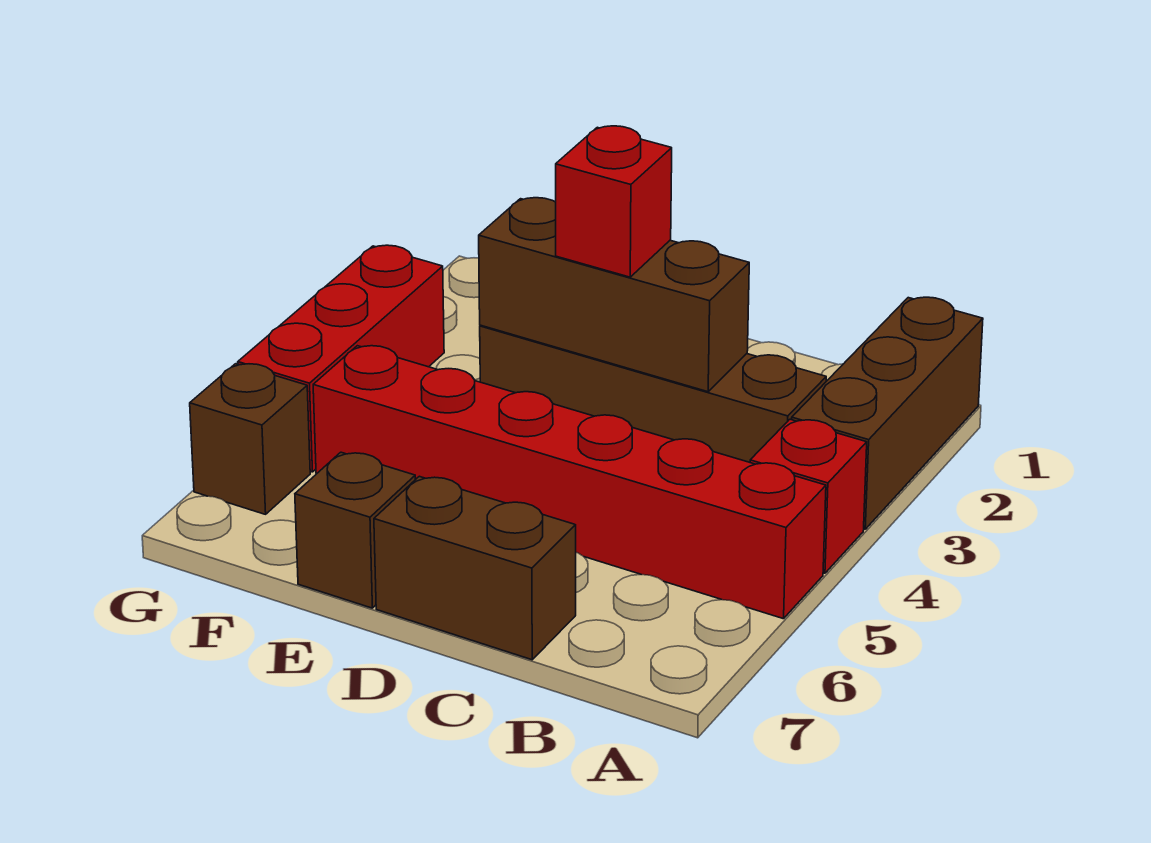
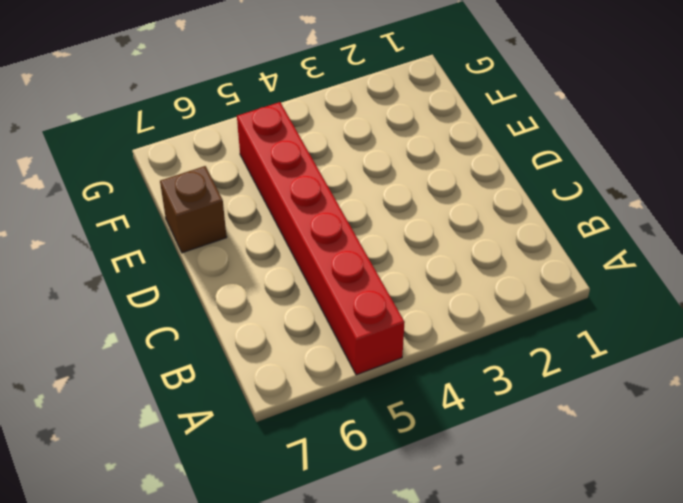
none -> brown brick A1:A3 level 1
none -> red brick A4 level 1

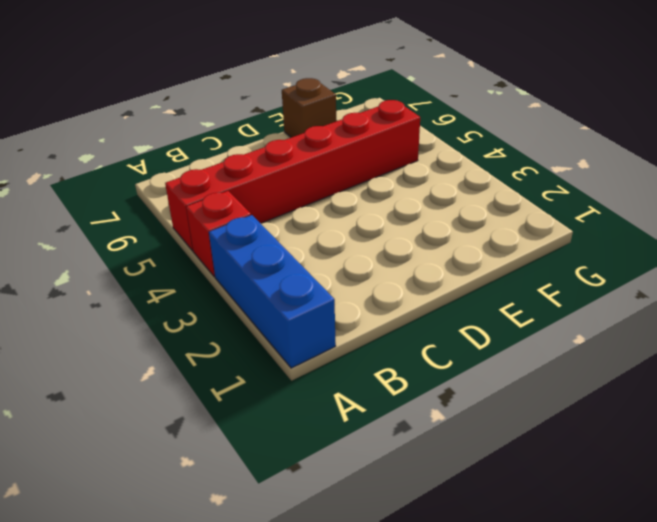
blue brick A1:A3 level 1 -> brown brick A1:A3 level 1
none -> brown brick B3:E3 level 1
none -> brown brick C7:D7 level 1

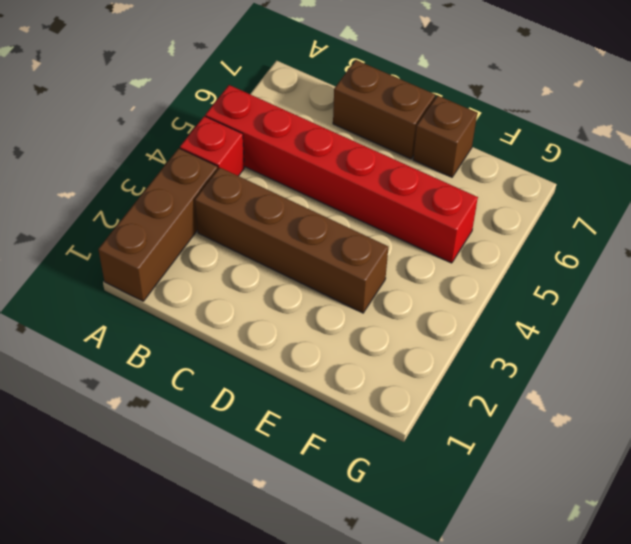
none -> red brick G3:G5 level 1
none -> brown brick G6 level 1

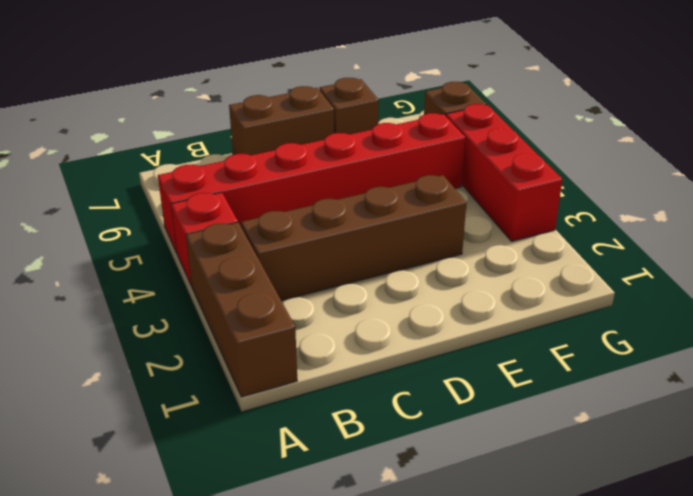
none -> brown brick C3:E3 level 2
none -> red brick D3 level 3

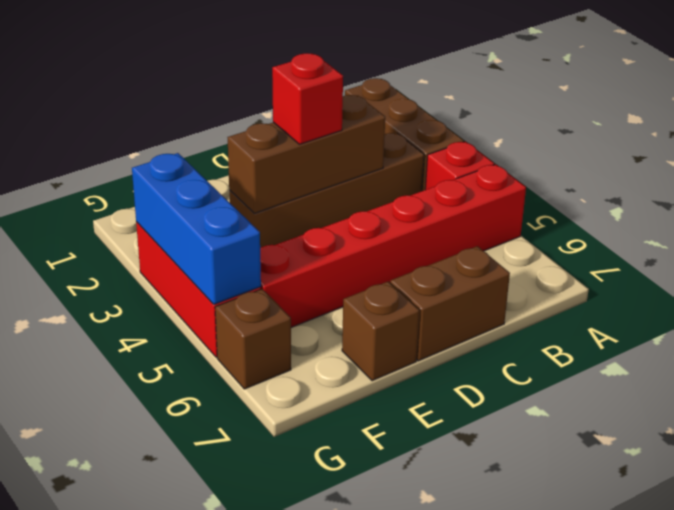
blue brick G3:G5 level 2 -> none

